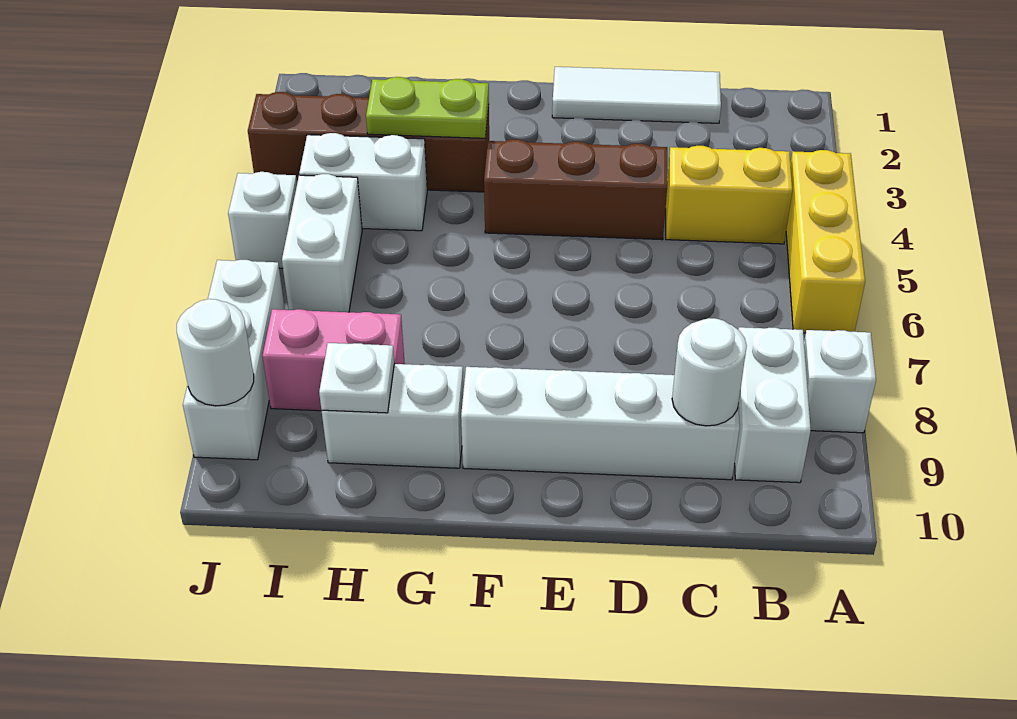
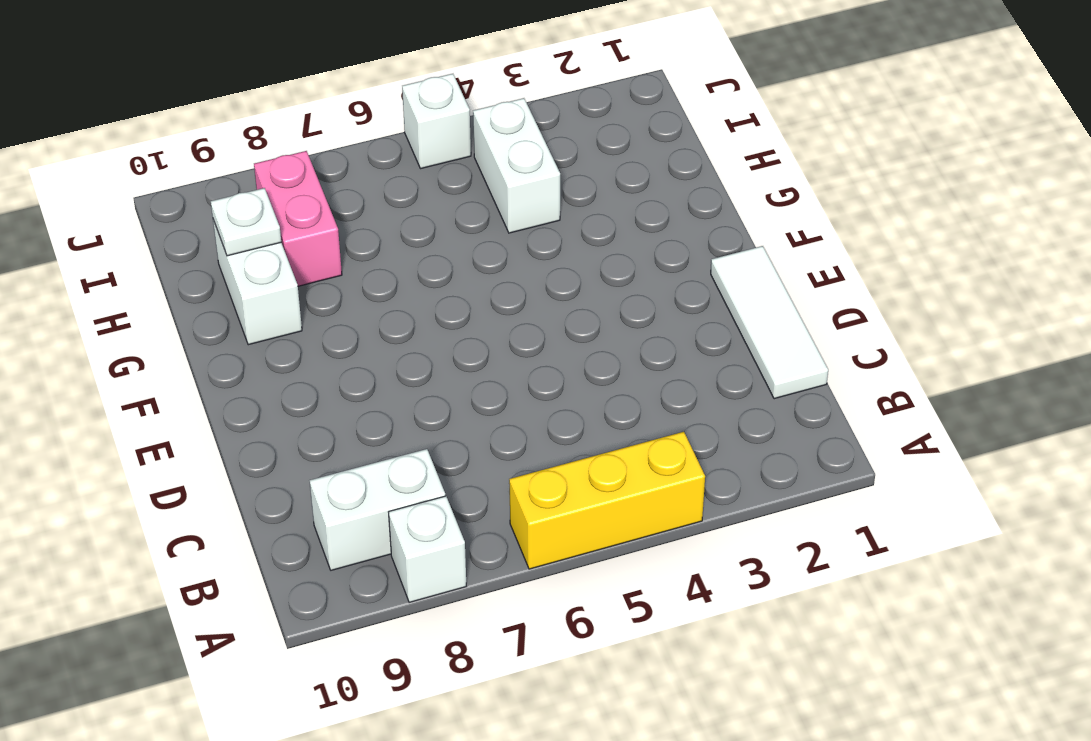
none -> yellow brick B4:C4 level 1
none -> white brick C9:F9 level 1
none -> brown brick D4:F4 level 1

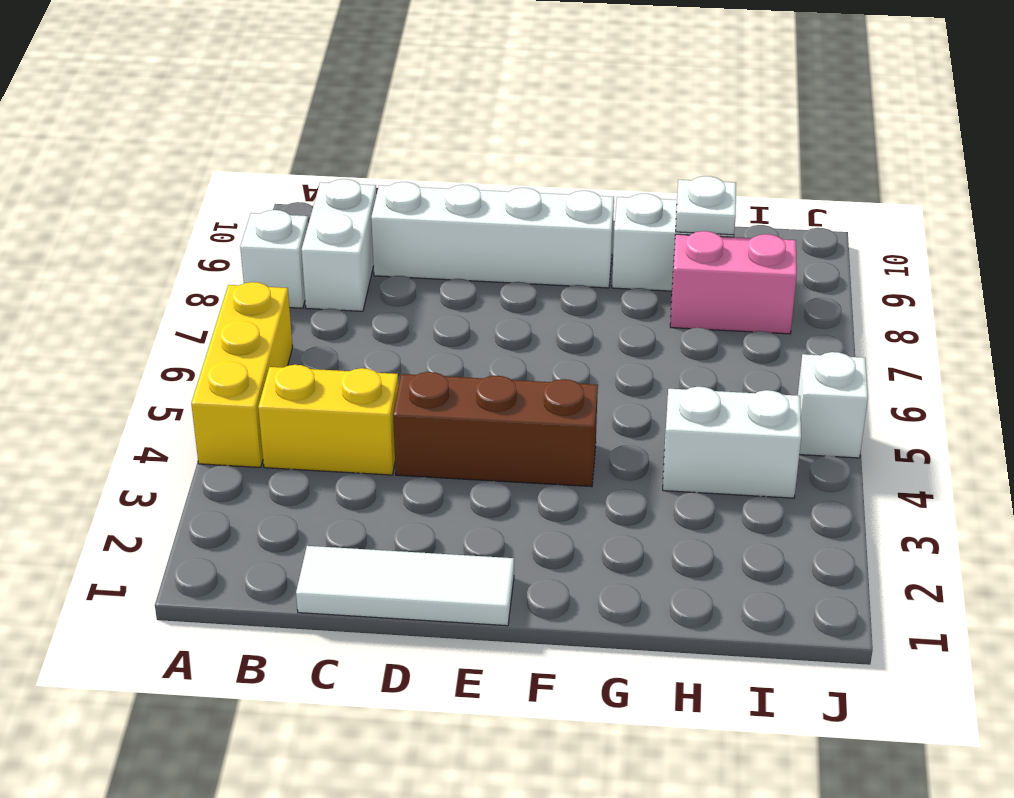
none -> brown brick G3:J3 level 1
none -> white brick I5:I6 level 1
none -> white brick J7:J9 level 1

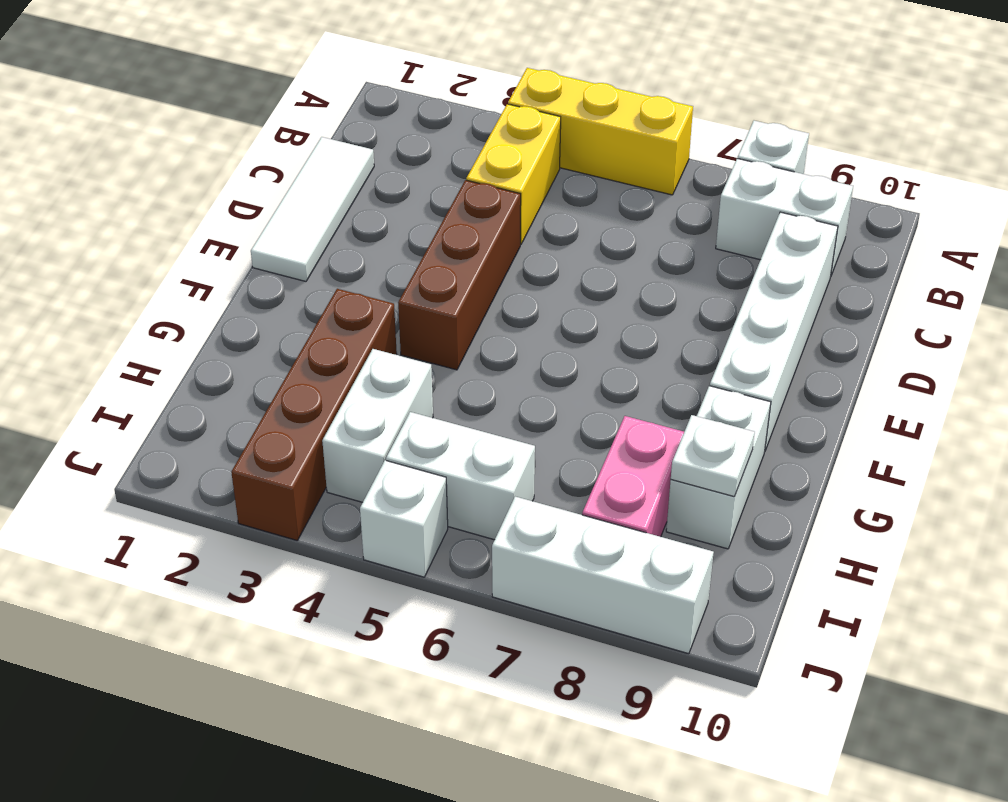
none -> white round brick C9 level 2
none -> lime plate G3:H3 level 2
none -> white round brick J9 level 2

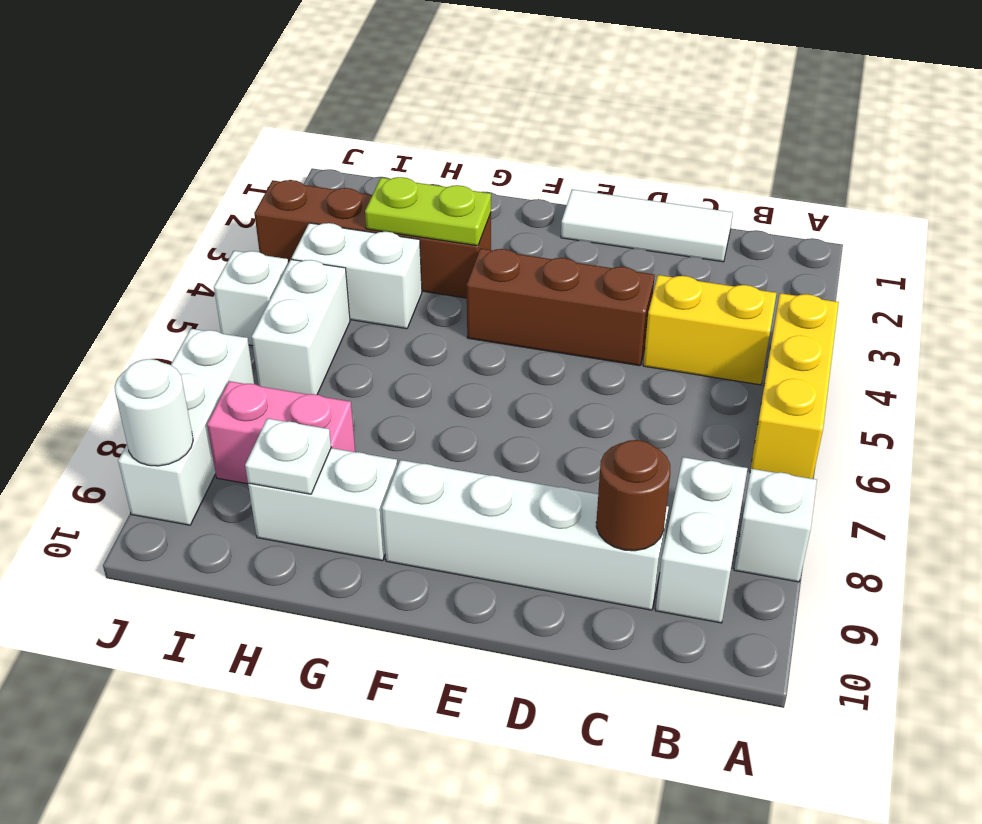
brown round brick C9 level 2 -> white round brick C9 level 2

